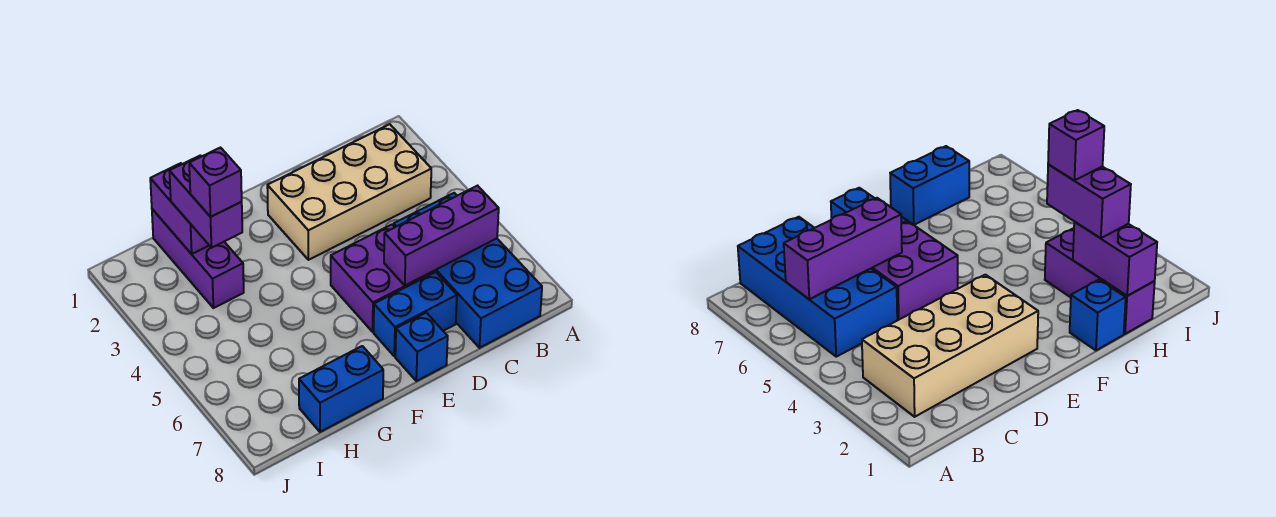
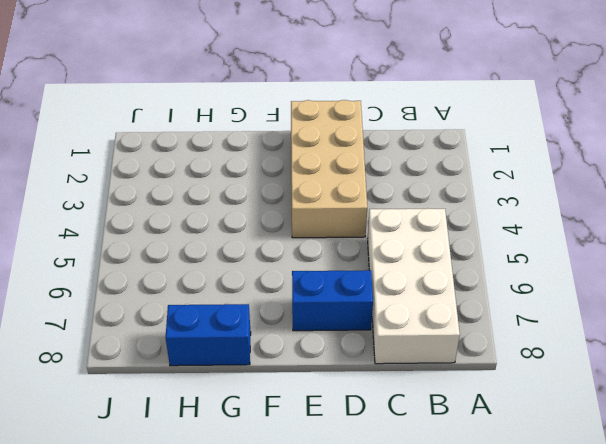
white brick B5:C8 level 1 -> blue brick B5:C8 level 1
tan brick D1:E4 level 1 -> tan brick B2:E3 level 1
none -> purple brick D5:E6 level 1
none -> blue brick E8 level 1
none -> blue brick G1 level 1

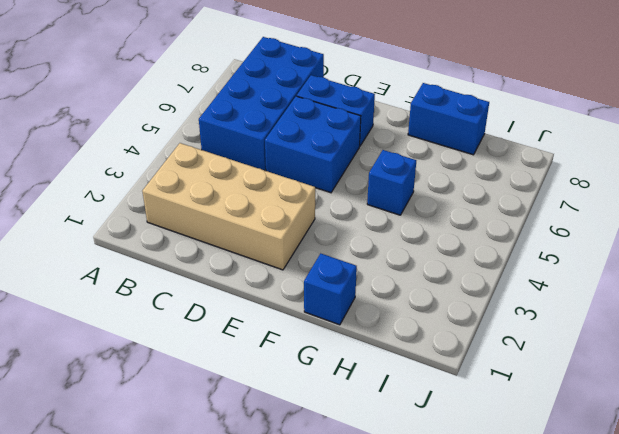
blue brick D5:E6 level 1 -> purple brick D5:E6 level 1
blue brick G5 level 1 -> blue brick E8 level 1
none -> purple brick H1:H3 level 1
none -> purple brick B6:D6 level 2
none -> purple brick H1:H2 level 2

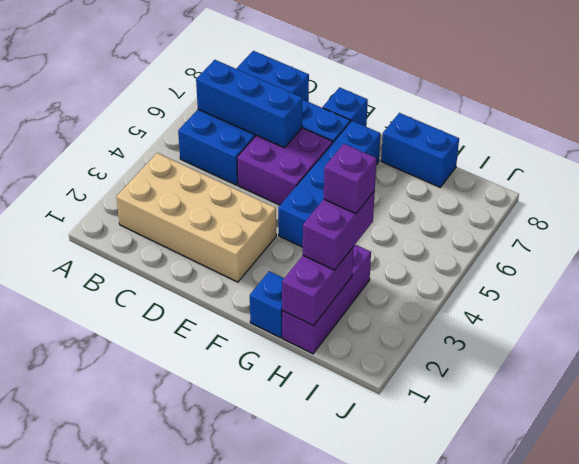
blue brick B6:D6 level 2 -> purple brick B6:D6 level 2
blue brick F4:F7 level 1 -> none

